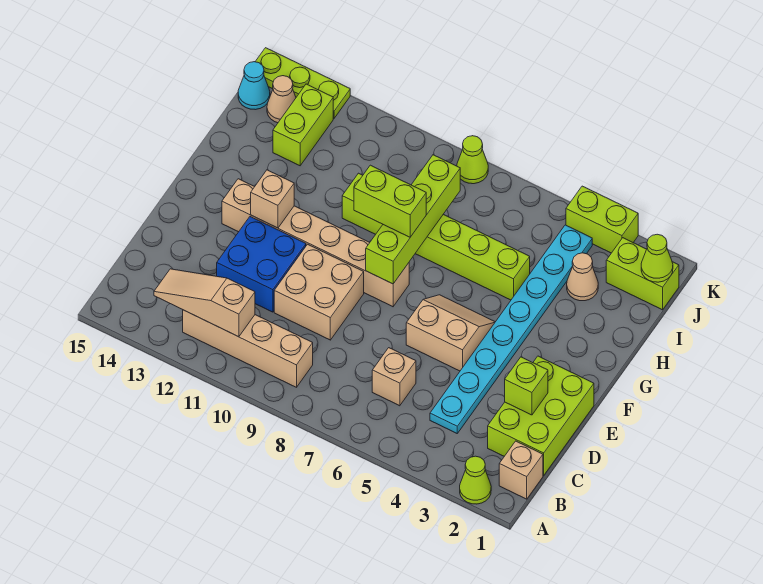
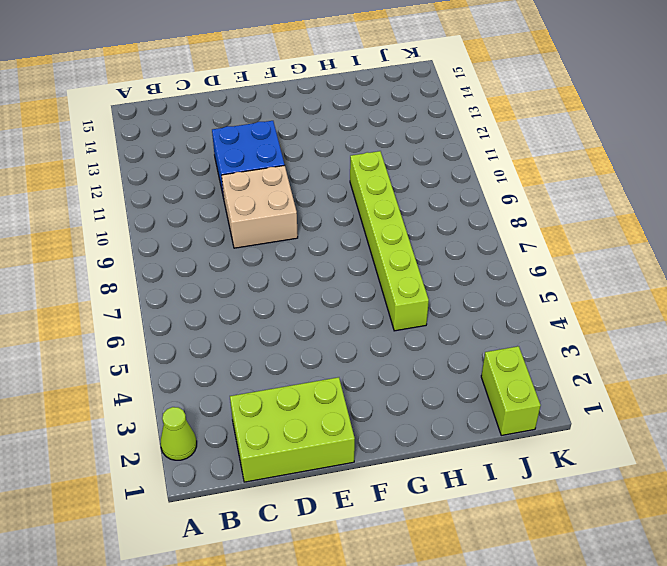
none -> tan brick B1 level 1
none -> tan brick B9:B12 level 1
none -> cyan plate C4:J4 level 1

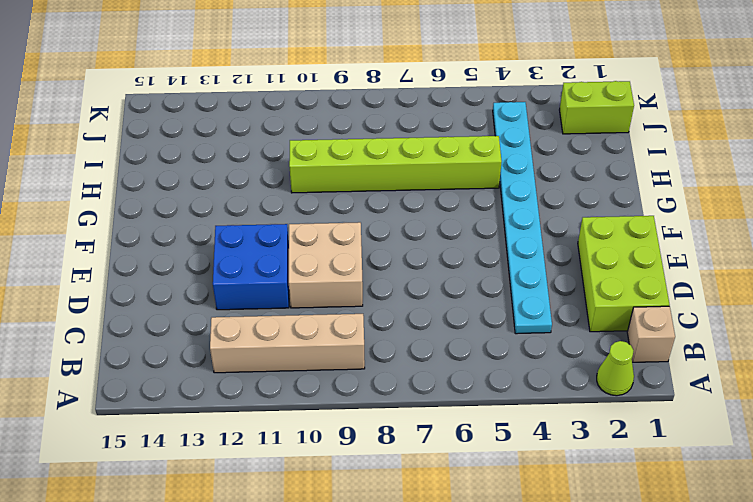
none -> tan brick C6 level 1
none -> tan slope E5:F6 level 1 top E
none -> tan brick F8:F13 level 1

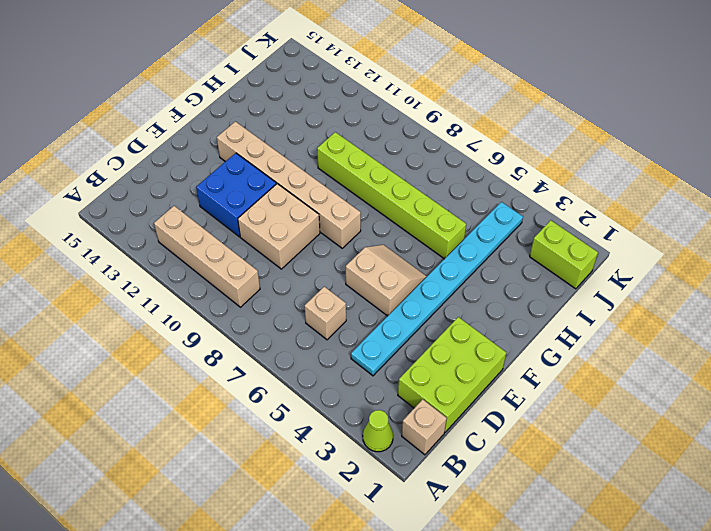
none -> tan cone I3 level 1
none -> lime brick I13:J13 level 1
none -> tan cone J14 level 1

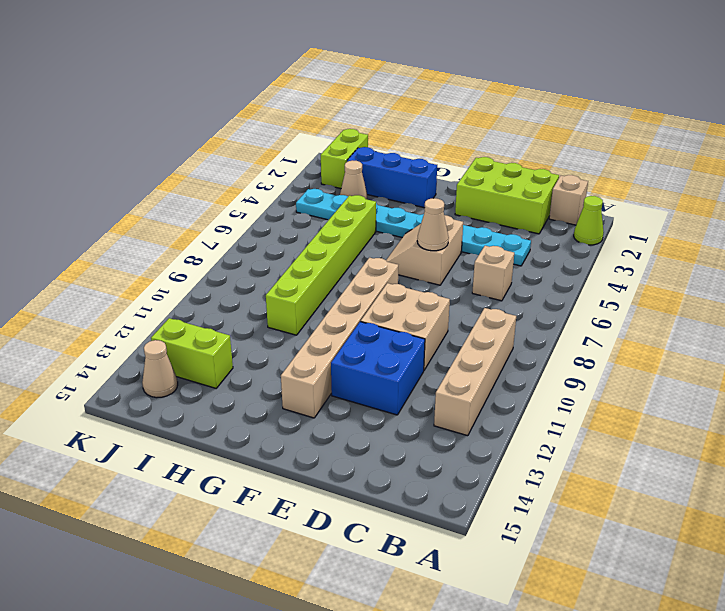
tan cone E6 level 2 -> none
blue brick G2:I2 level 1 -> none
none -> cyan cone J15 level 1
none -> lime brick K3:K4 level 1
none -> lime cone K8 level 1

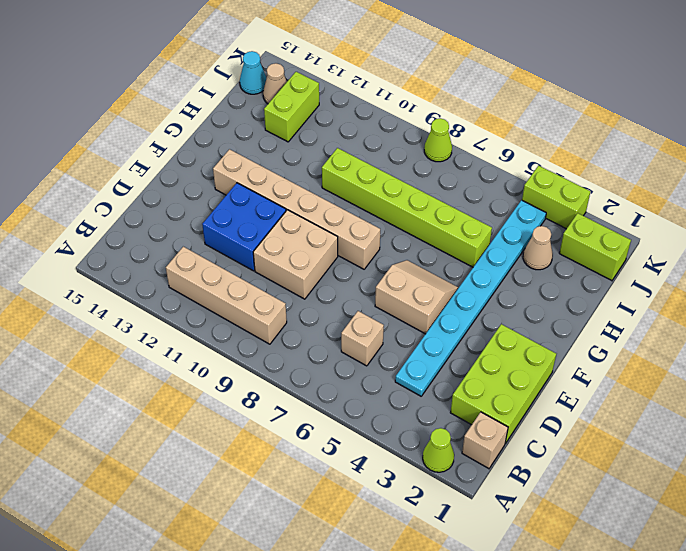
none -> lime plate K13:K15 level 1
none -> tan slope B11:B13 level 2 top 11
none -> lime brick D2 level 2

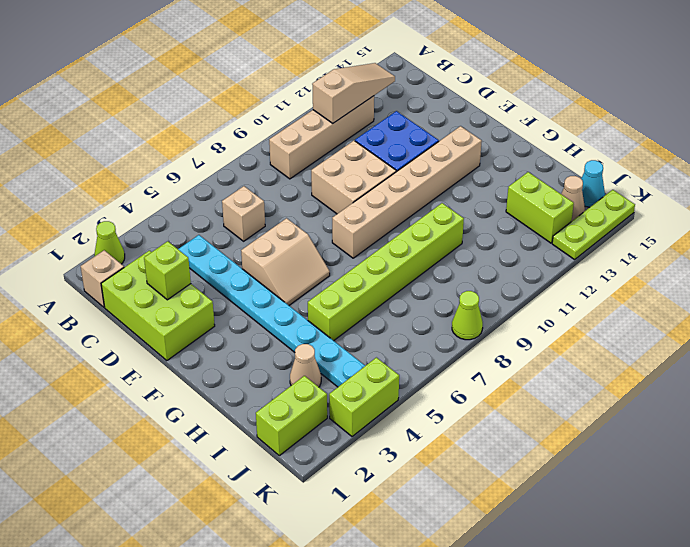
none -> lime brick F8:I8 level 2
none -> tan brick F12 level 2
none -> lime cone J1 level 2

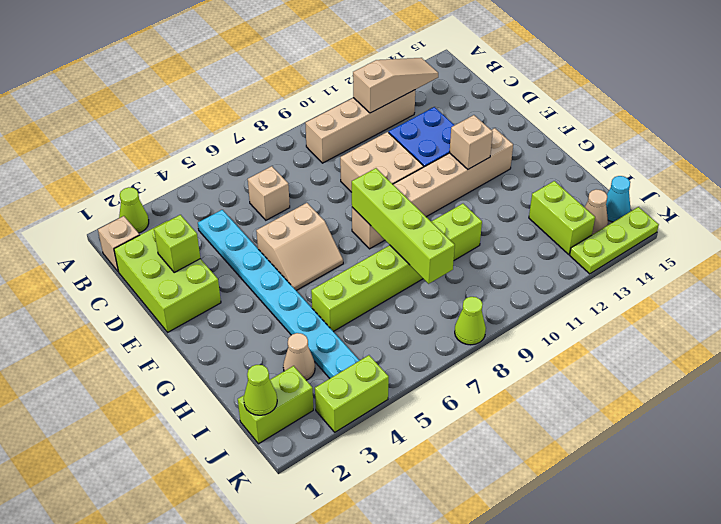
none -> lime brick G8:G9 level 3

